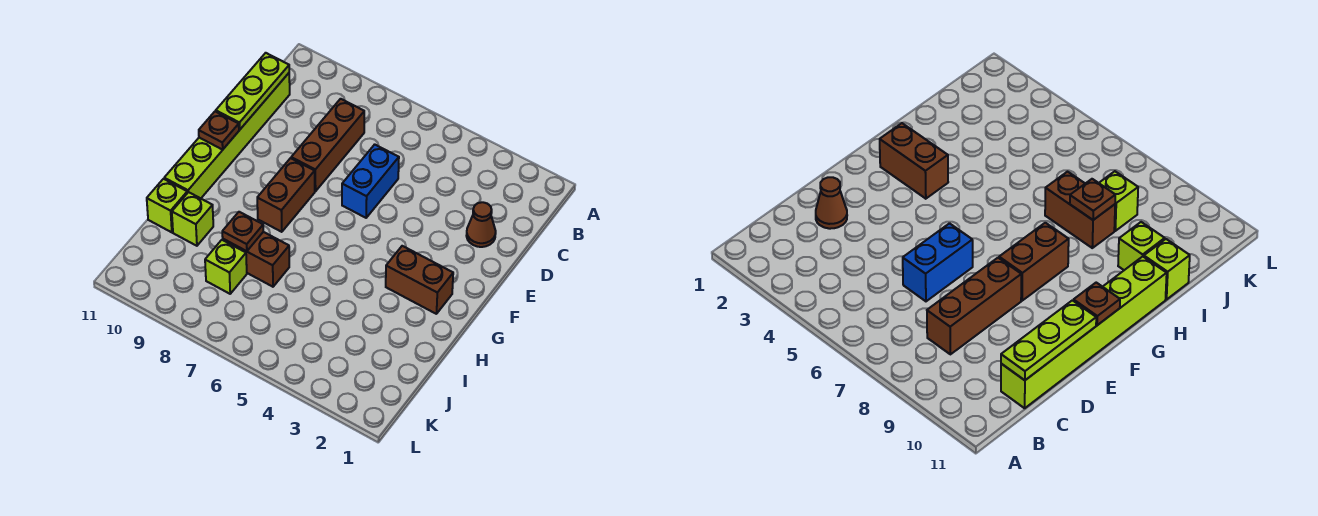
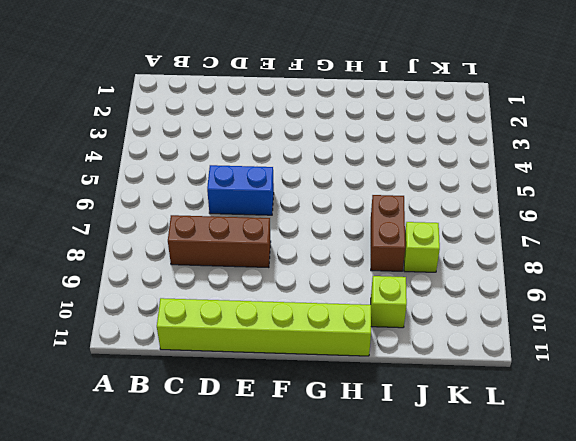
none -> brown cone D2 level 1
none -> brown brick F8:G8 level 1
none -> brown brick G2:G3 level 1

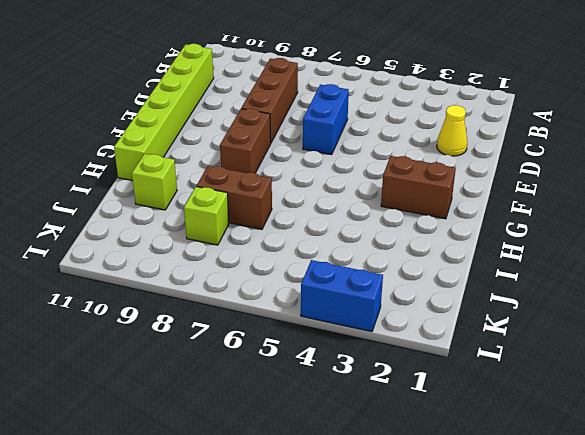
yellow cone D2 level 1 -> brown cone D2 level 1
blue brick L3:L4 level 1 -> none
none -> lime brick I11 level 1
none -> lime plate C11:E11 level 2
none -> brown plate F11 level 2

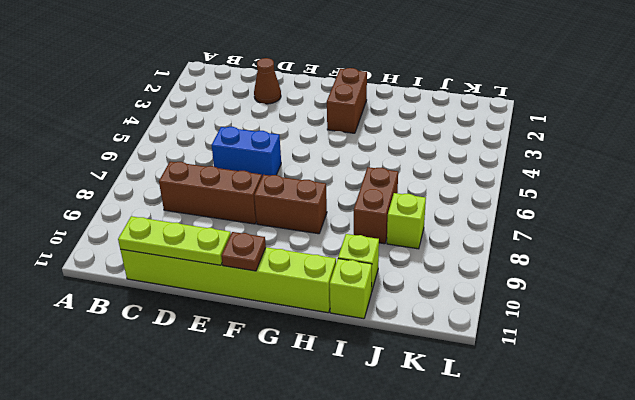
none -> brown plate I8 level 2

